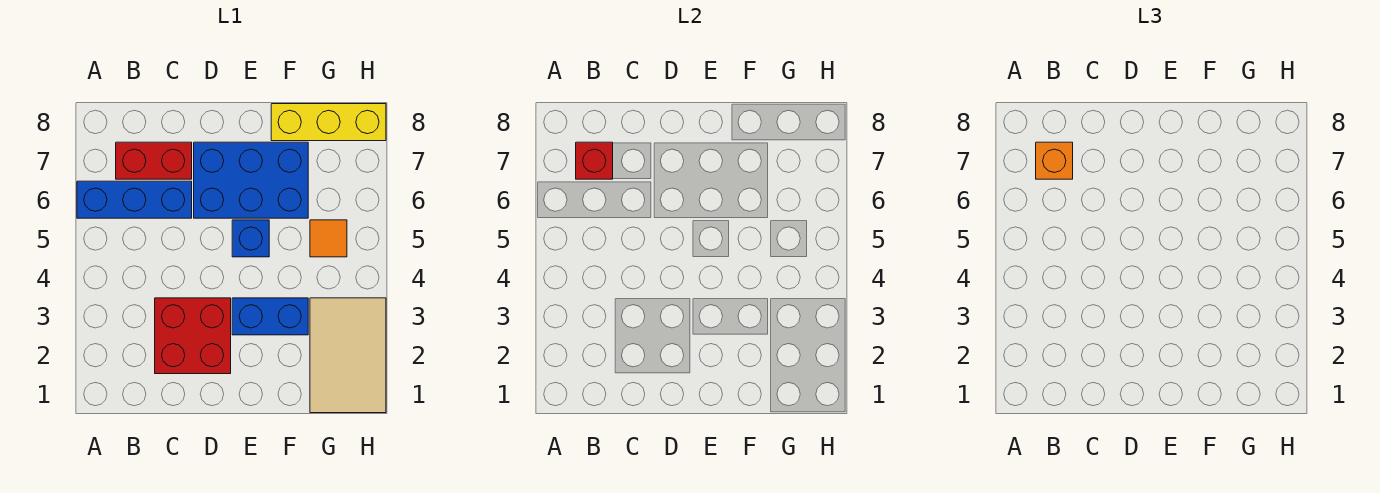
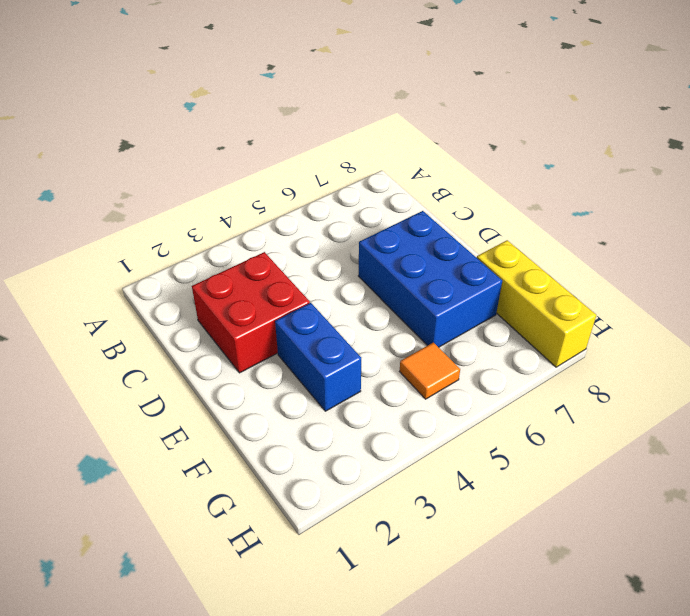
none -> blue brick A6:C6 level 1
none -> red brick B7:C7 level 1

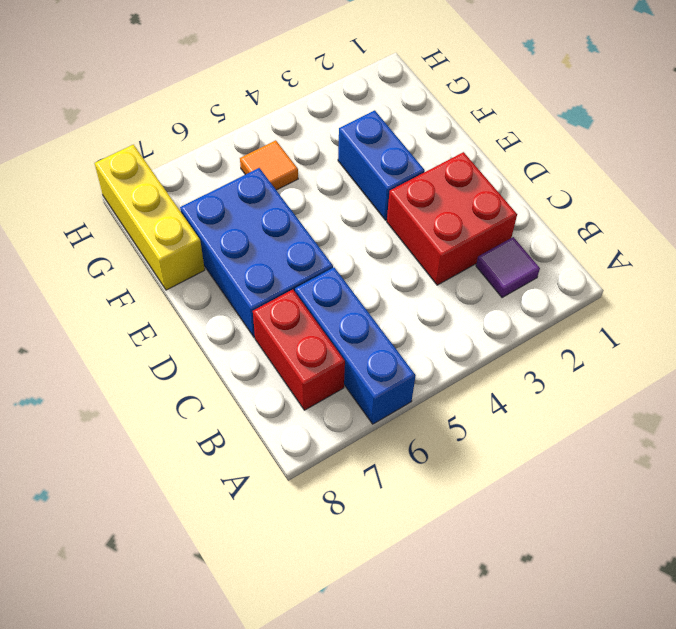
purple tile B2 level 1 -> none
none -> blue brick E5 level 1
none -> tan tile G1:H3 level 1

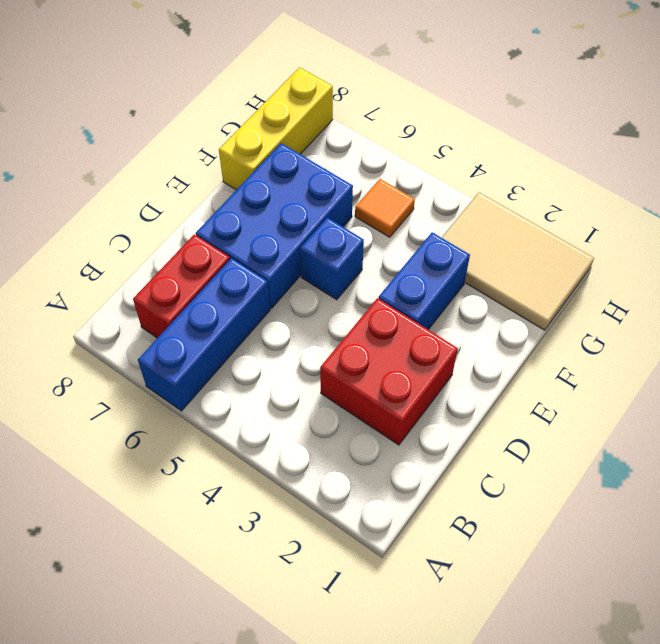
none -> red brick B7 level 2
none -> orange brick B7 level 3

